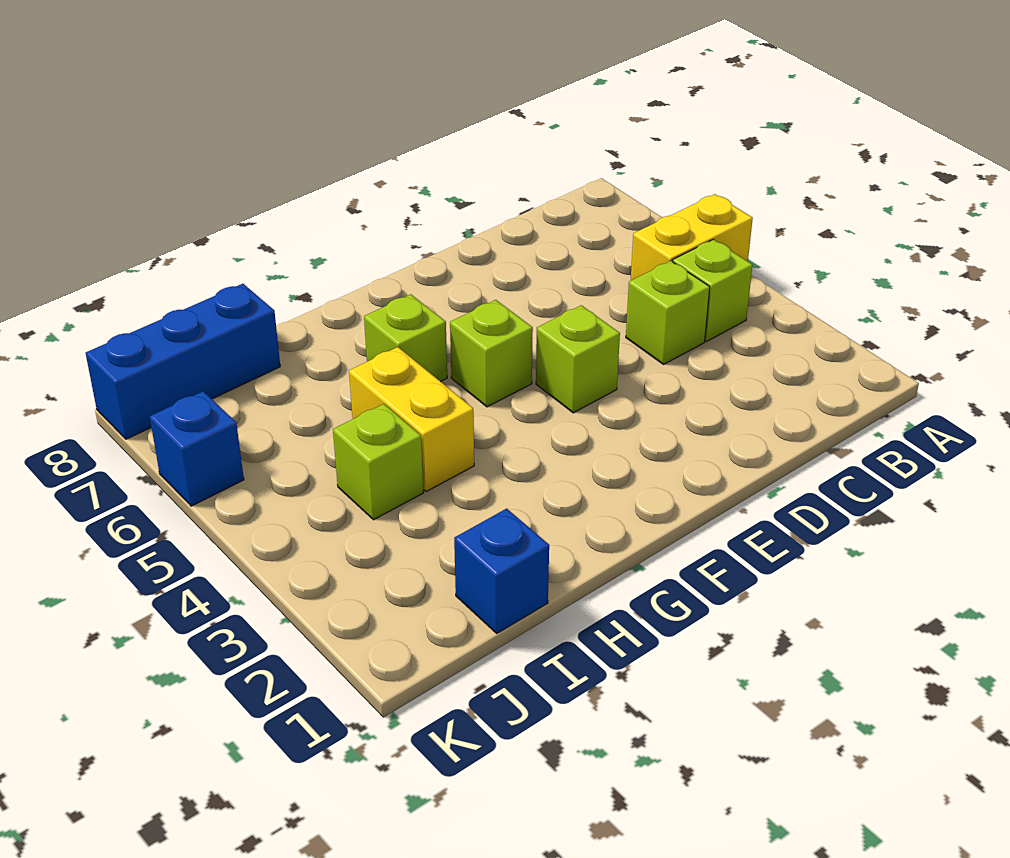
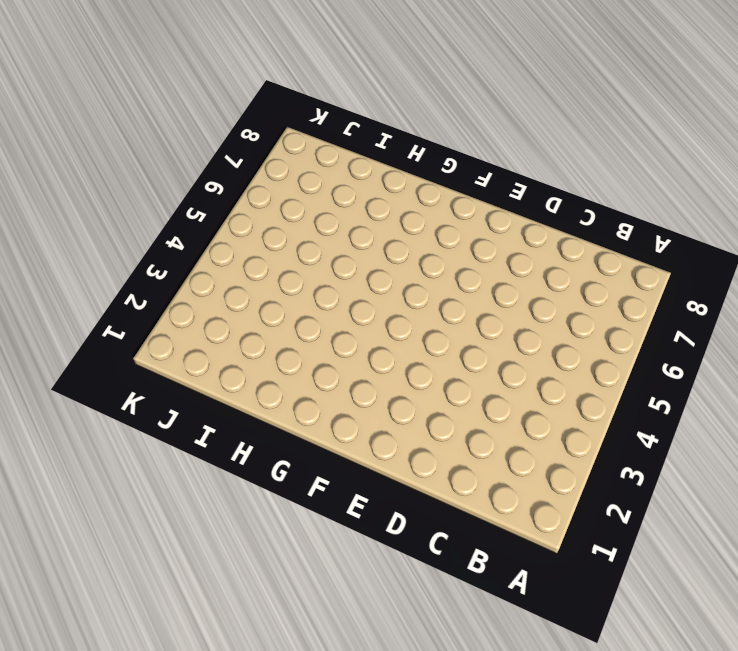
none -> yellow brick A5:B5 level 1
none -> lime brick B4 level 1

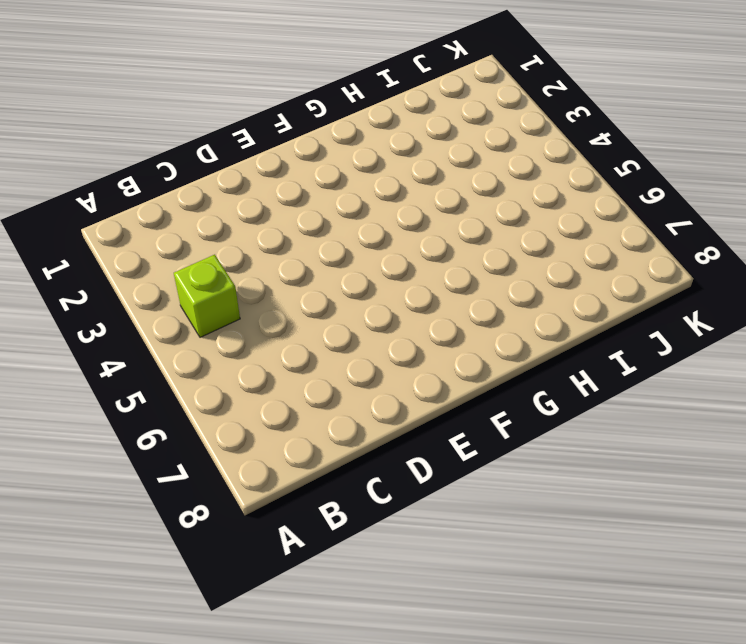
none -> yellow brick A5:B5 level 1
none -> lime brick C4 level 1

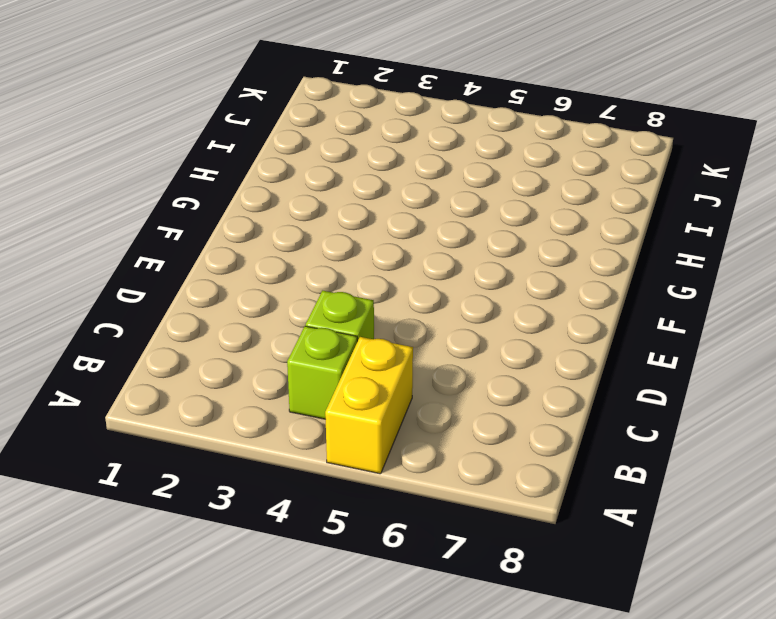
none -> lime brick E4 level 1
none -> lime brick F5 level 1

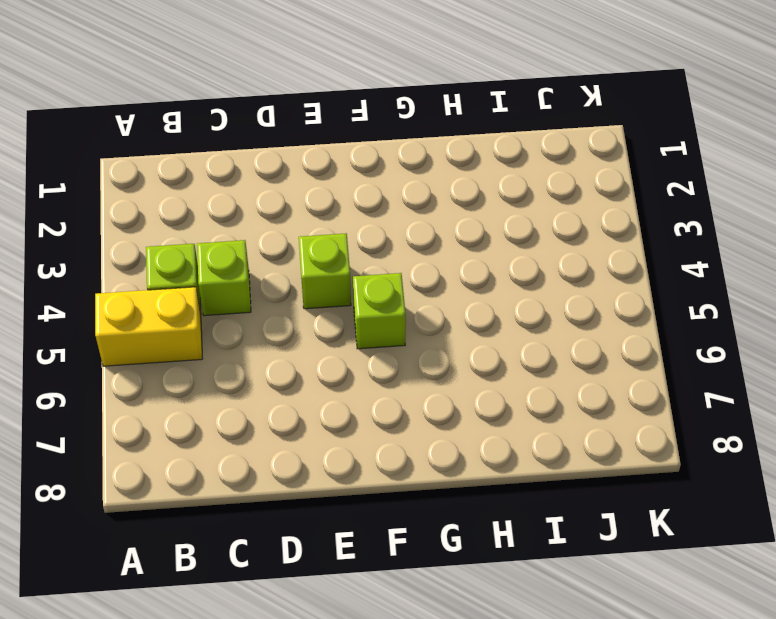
none -> lime brick G6 level 1
none -> yellow brick H4:H5 level 1

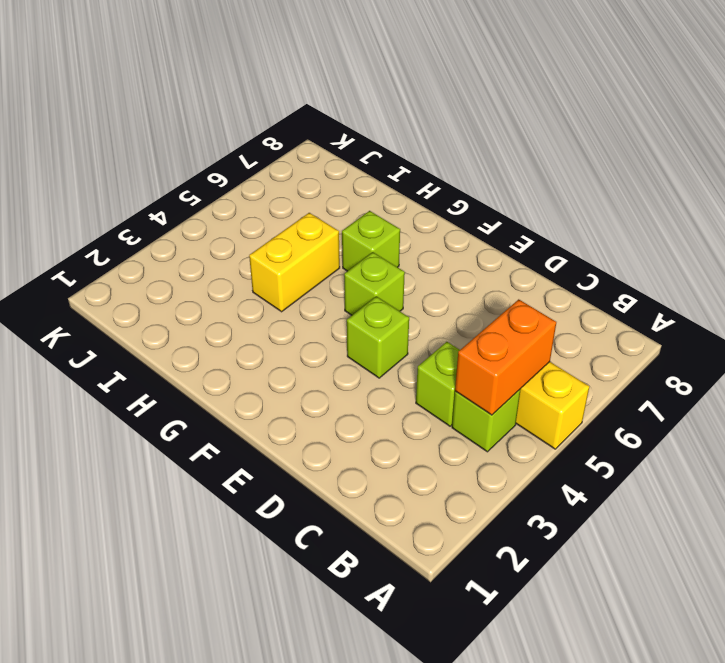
orange brick B4:B5 level 2 -> none
none -> blue brick I1 level 1
none -> lime brick I4 level 1

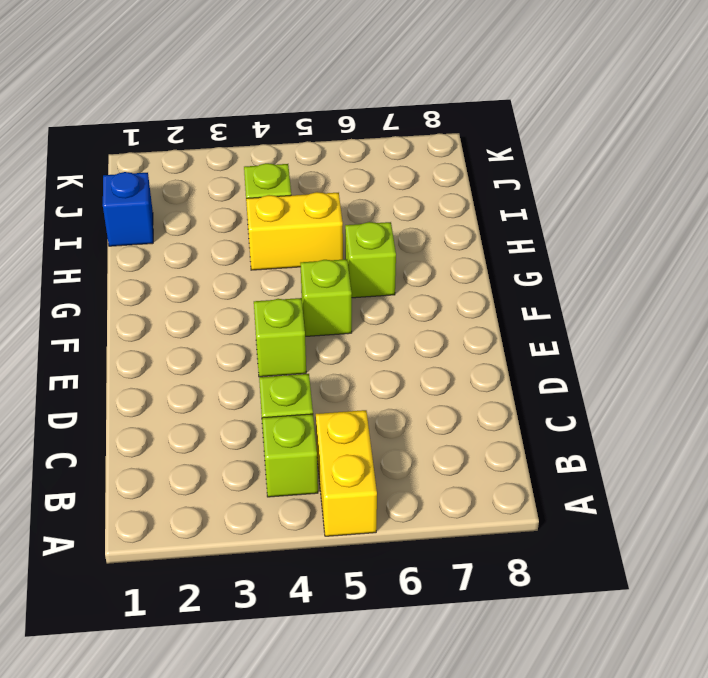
none -> blue brick I8:K8 level 1
none -> blue brick K6 level 1

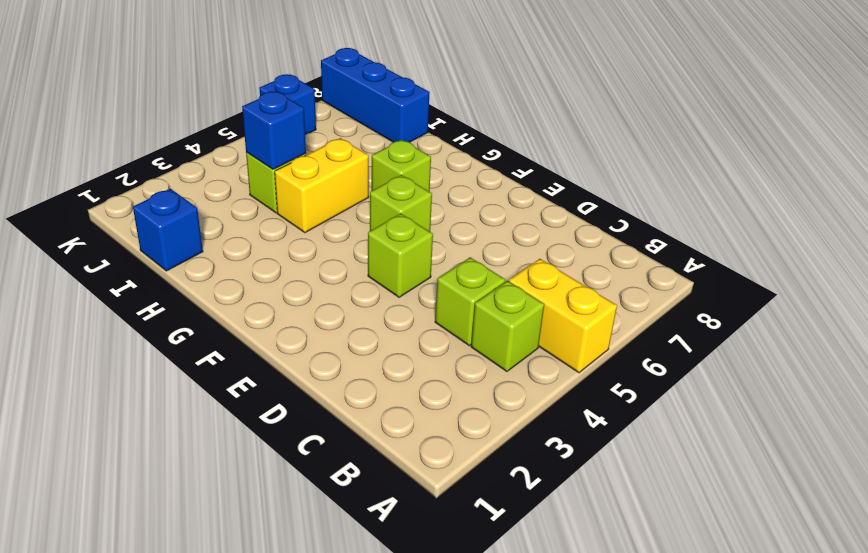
blue brick I4 level 2 -> none

